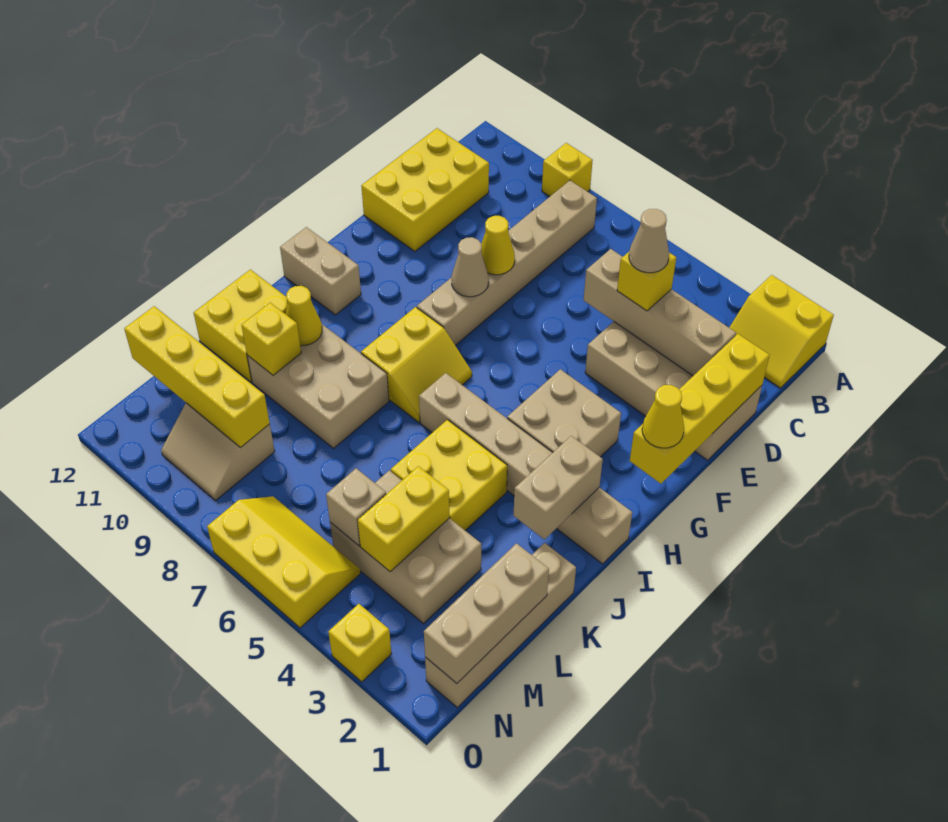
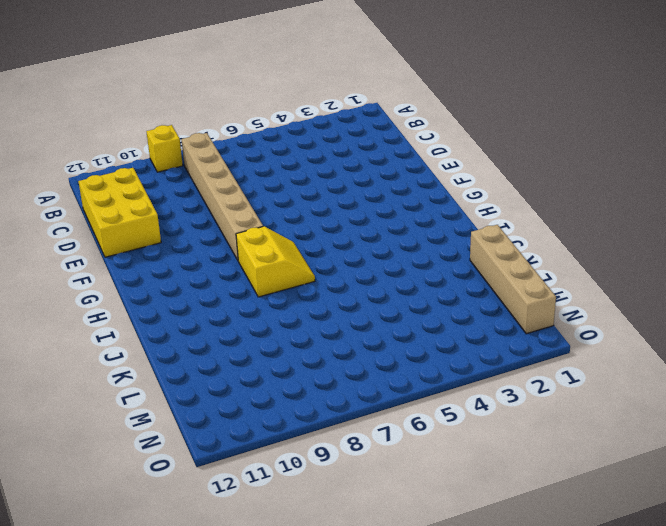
none -> yellow slope A1:B2 level 1 top A
none -> tan brick D1:E4 level 1
none -> tan brick G3:H4 level 1
none -> tan brick H11:H12 level 1

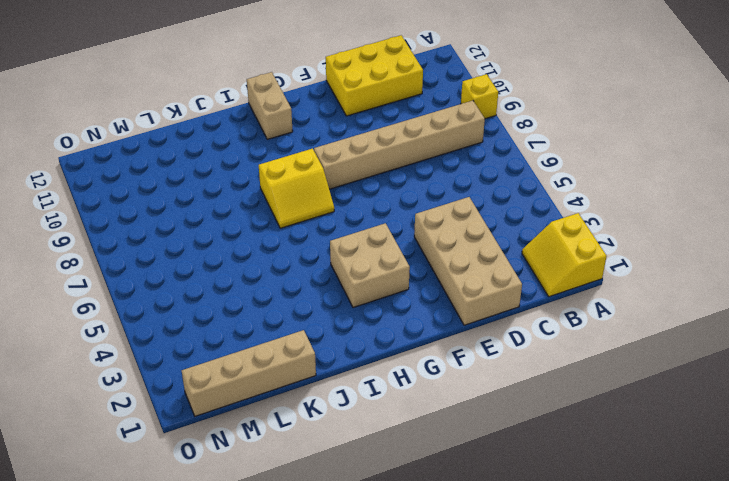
none -> tan brick I1:I6 level 1
none -> yellow brick J4:K5 level 1
none -> tan brick J8:K10 level 1
none -> yellow brick J11:K12 level 1

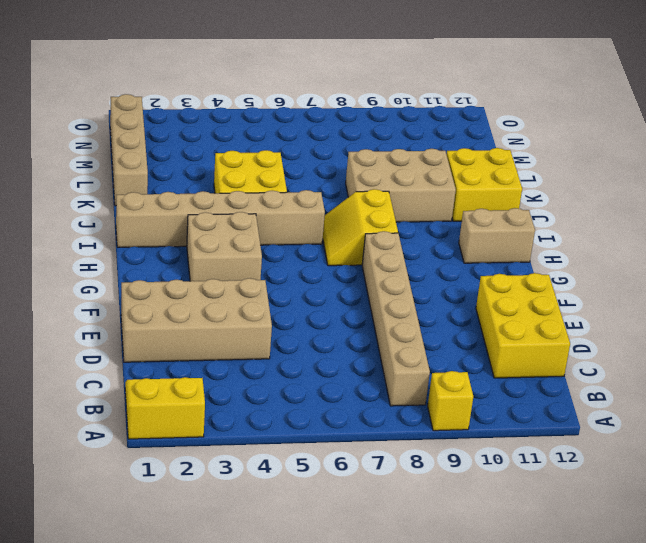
none -> tan brick L3:M5 level 1
none -> tan slope M9:N10 level 1 top M
none -> yellow slope N5:O7 level 1 top O
none -> yellow brick O3 level 1

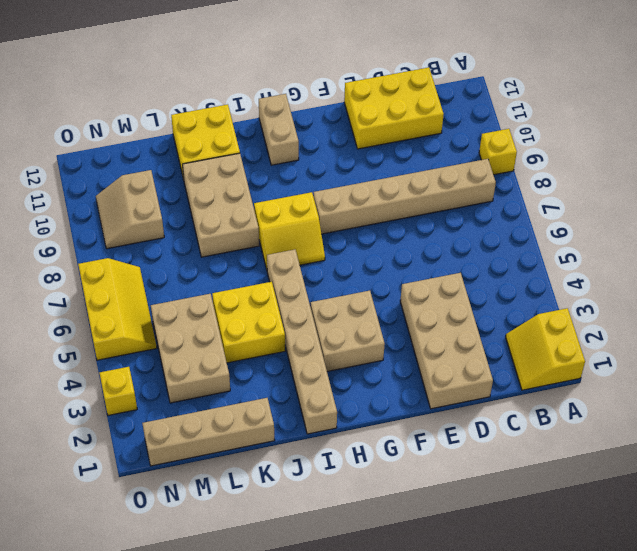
none -> yellow brick D1:G1 level 2
none -> tan brick D2:D5 level 2
none -> yellow cone E8 level 2
none -> tan cone F8 level 2

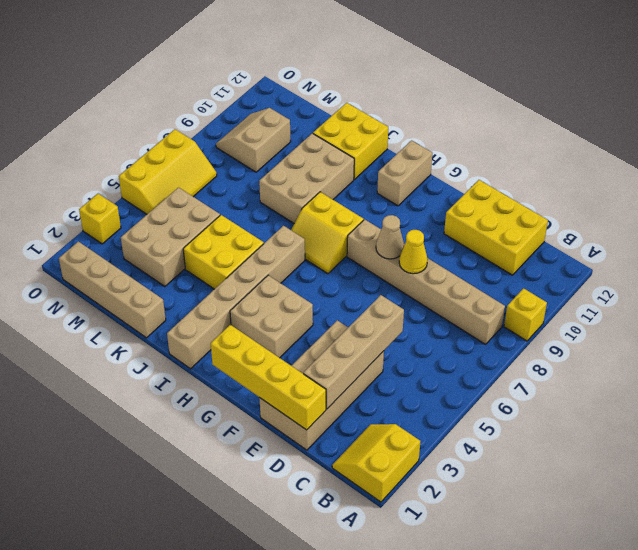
none -> tan brick I2:J2 level 2
none -> yellow cone J10 level 2
none -> yellow brick K10 level 2
none -> tan brick L1:N1 level 2

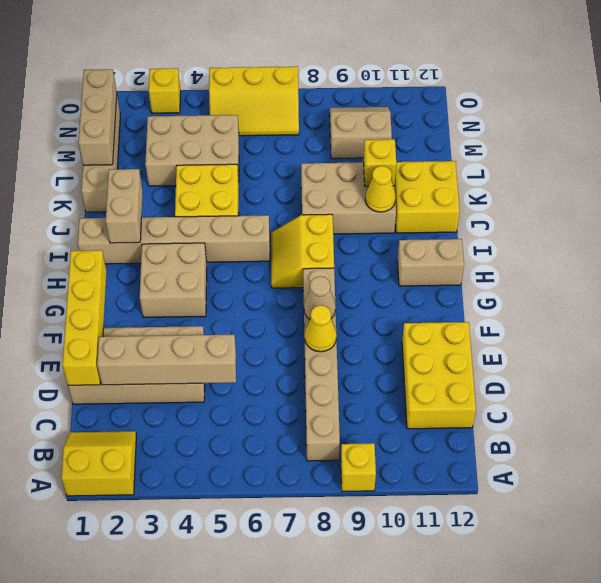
none -> yellow brick L4:M4 level 2
none -> tan brick M5 level 2
none -> yellow brick M9:M12 level 2
none -> yellow brick D4 level 3

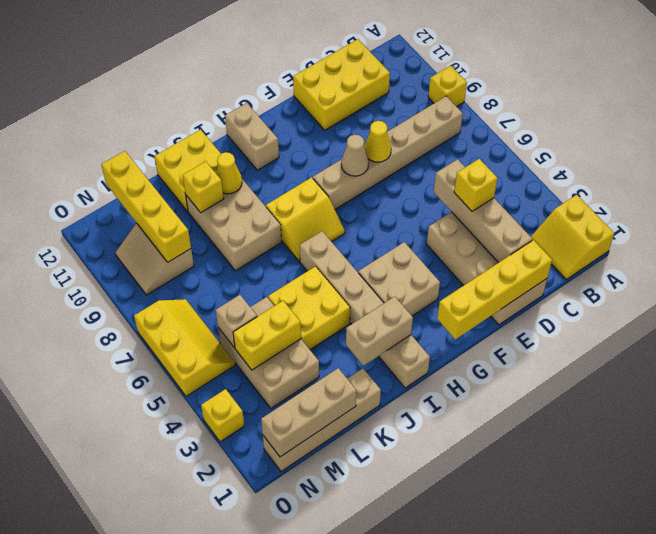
none -> yellow cone G1 level 3
none -> tan cone D4 level 4

